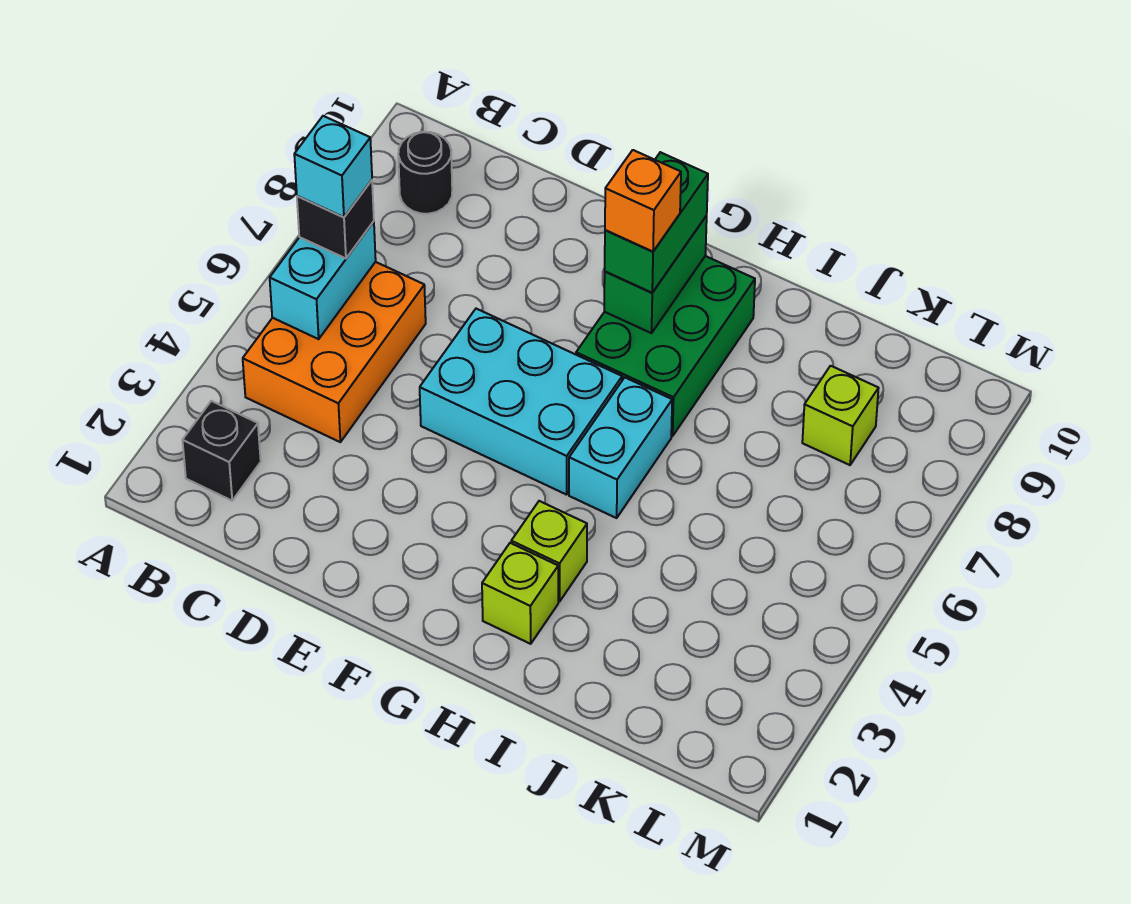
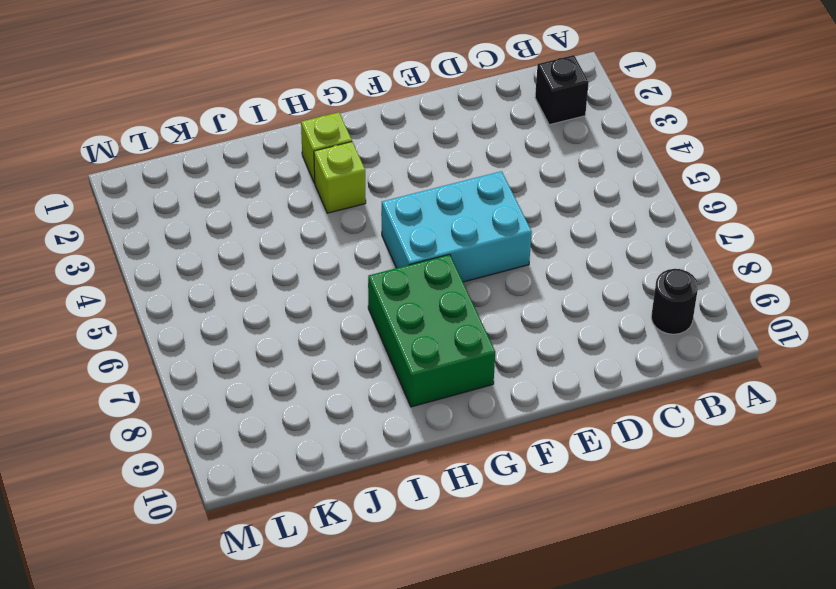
none -> orange brick B4:C6 level 1
none -> cyan brick H5:H6 level 1
none -> lime brick K8 level 1

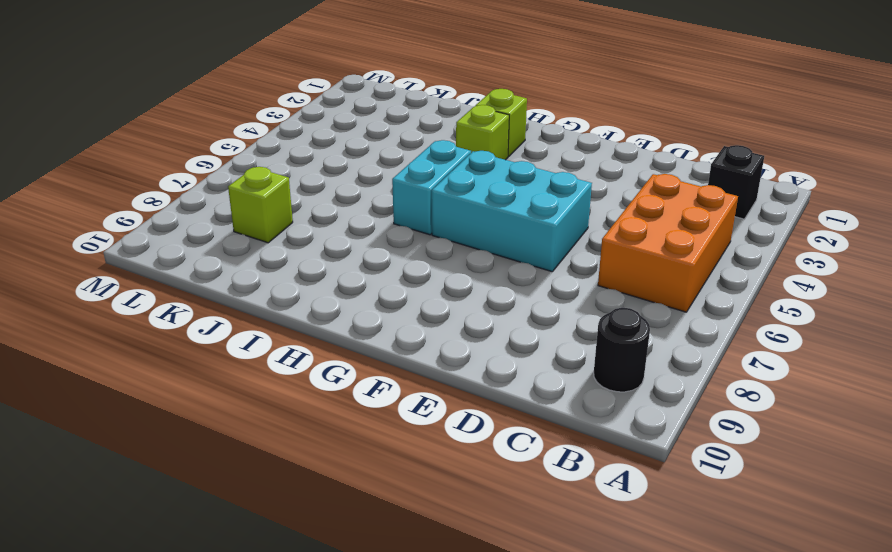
none -> green brick G7:H9 level 1
none -> cyan brick B5:B6 level 2
none -> green brick G8:G9 level 2

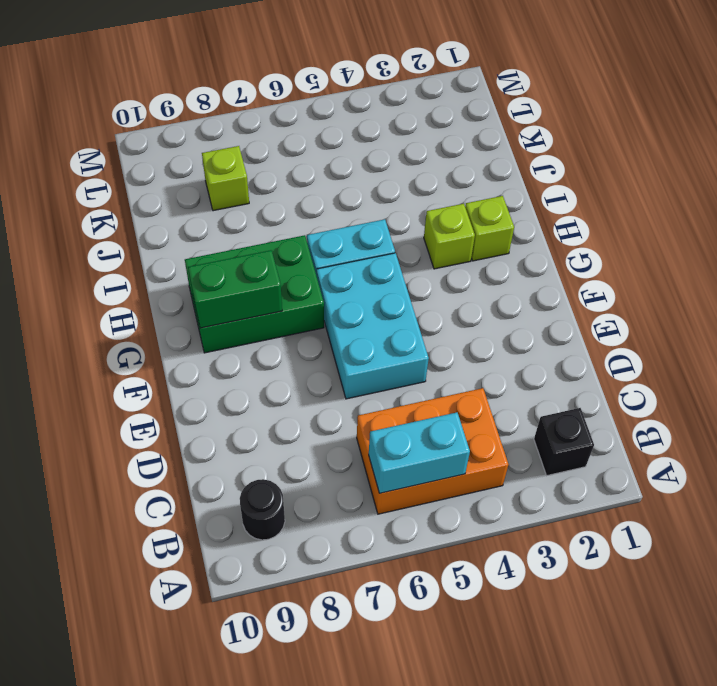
none -> black brick B6 level 3
none -> green brick G8:G9 level 3
none -> cyan brick B6 level 4

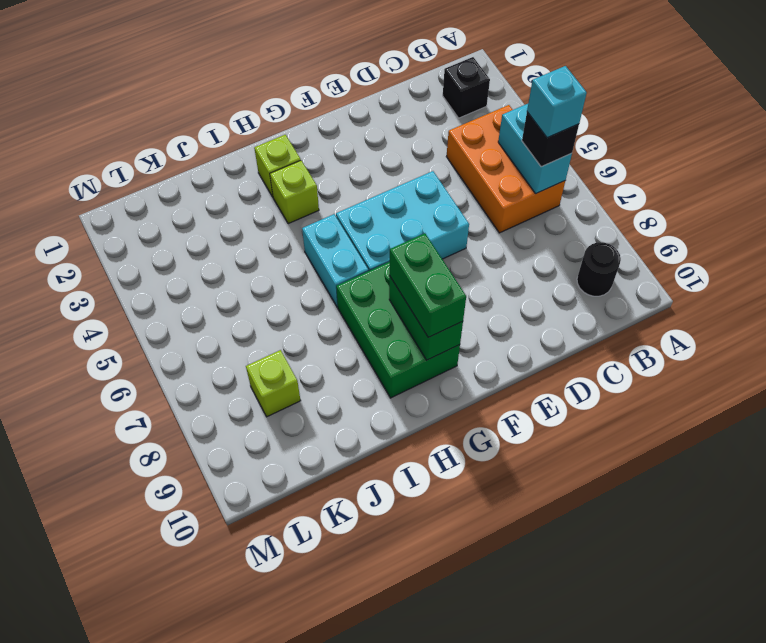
none -> orange brick G8 level 4

